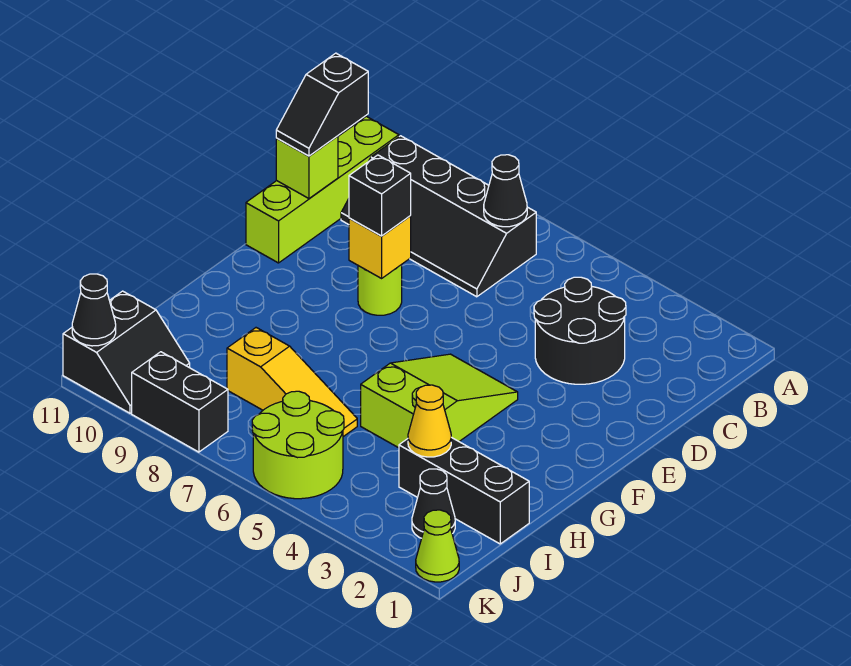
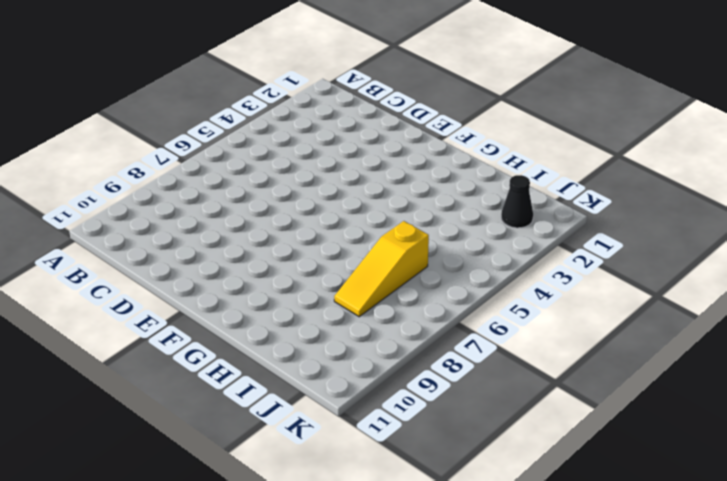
yellow slope I6:I8 level 1 top 6 -> yellow slope I6:I8 level 1 top 8
none -> black slope B7:C10 level 1 top B
none -> lime brick B11:E11 level 1
none -> black round brick C3:D4 level 1

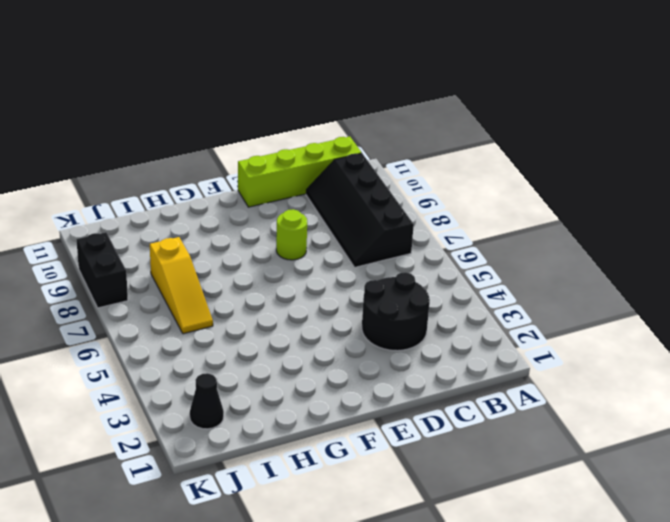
none -> lime slope F4:H5 level 1 top H
none -> black brick I1:I3 level 1
none -> lime round brick J5:K6 level 1

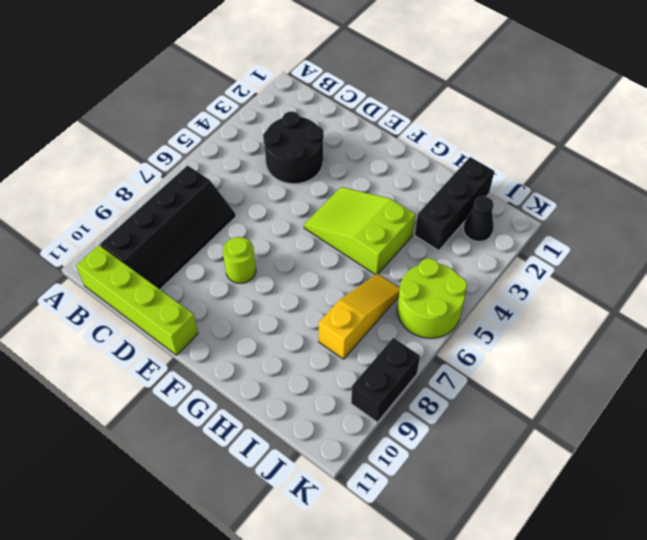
none -> black slope J10:K11 level 1 top 11
none -> lime cone K1 level 1
none -> black cone B7 level 2

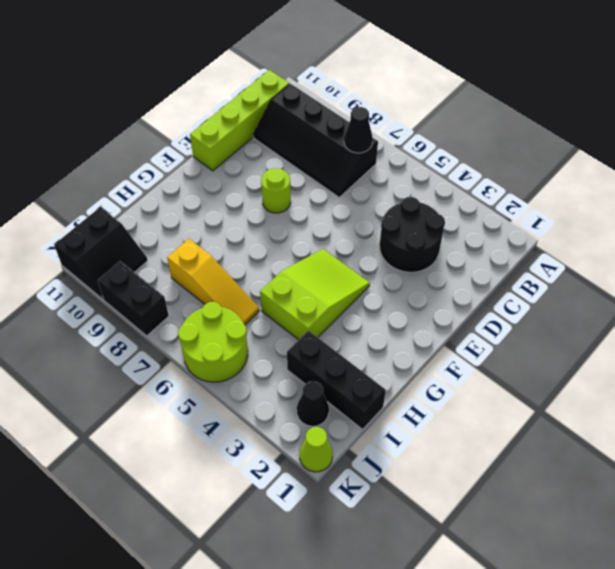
none -> lime brick D11 level 2
none -> yellow brick E8 level 2
none -> yellow cone I3 level 2

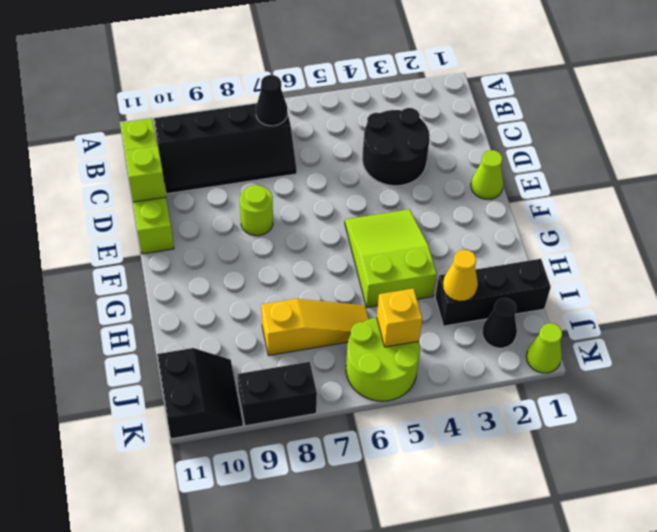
lime cone E1 level 1 -> none
yellow brick J5 level 2 -> yellow brick E8 level 2
none -> black cone K11 level 2
none -> black slope C11:D11 level 3 top C
none -> black brick E8 level 3

